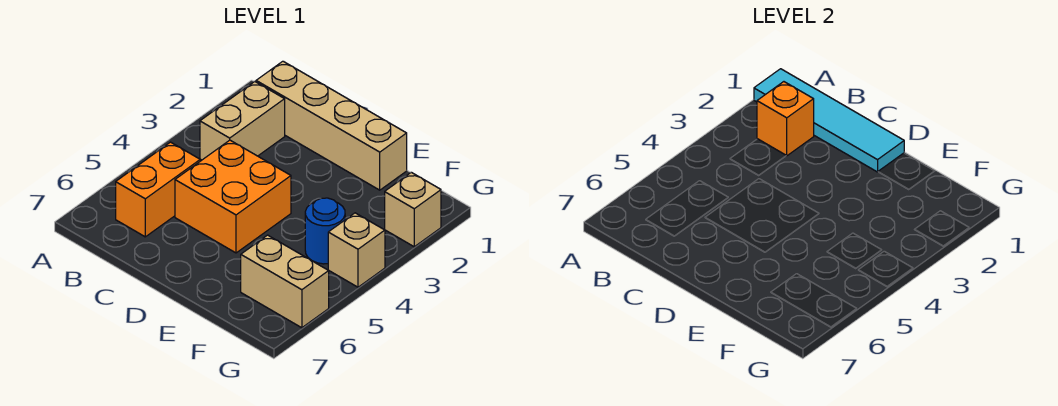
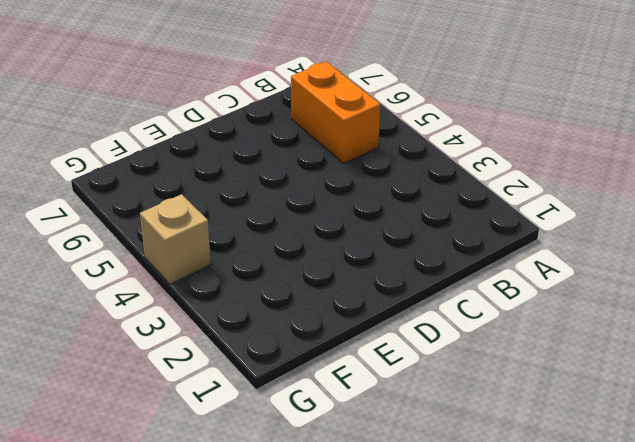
none -> tan brick B1:E1 level 1
none -> tan brick B2:B3 level 1

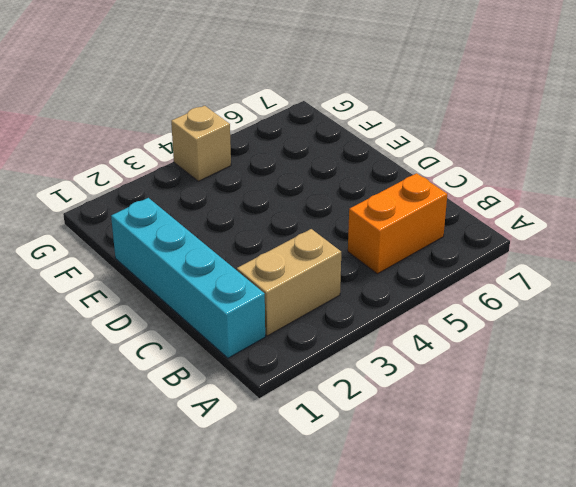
cyan brick B1:E1 level 1 -> tan brick B1:E1 level 1
none -> orange brick C4:D5 level 1
none -> blue round brick F4 level 1

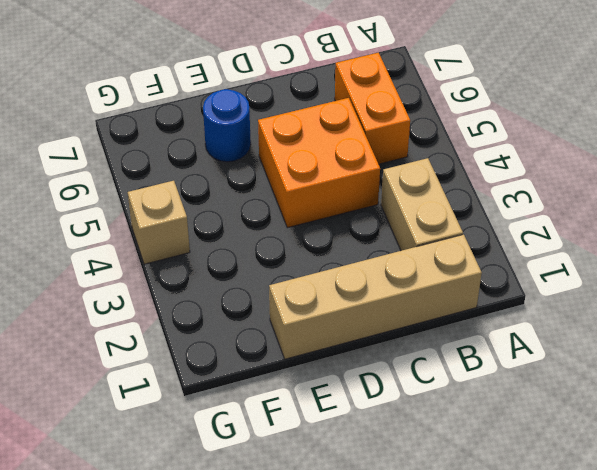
blue round brick E6 level 1 -> blue round brick F4 level 1
none -> tan brick F6:G6 level 1
none -> tan brick G2 level 1

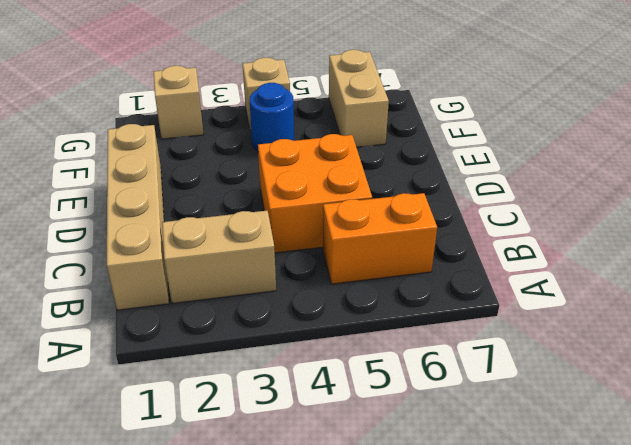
none -> cyan tile A1:D1 level 2
none -> orange brick B2 level 2

